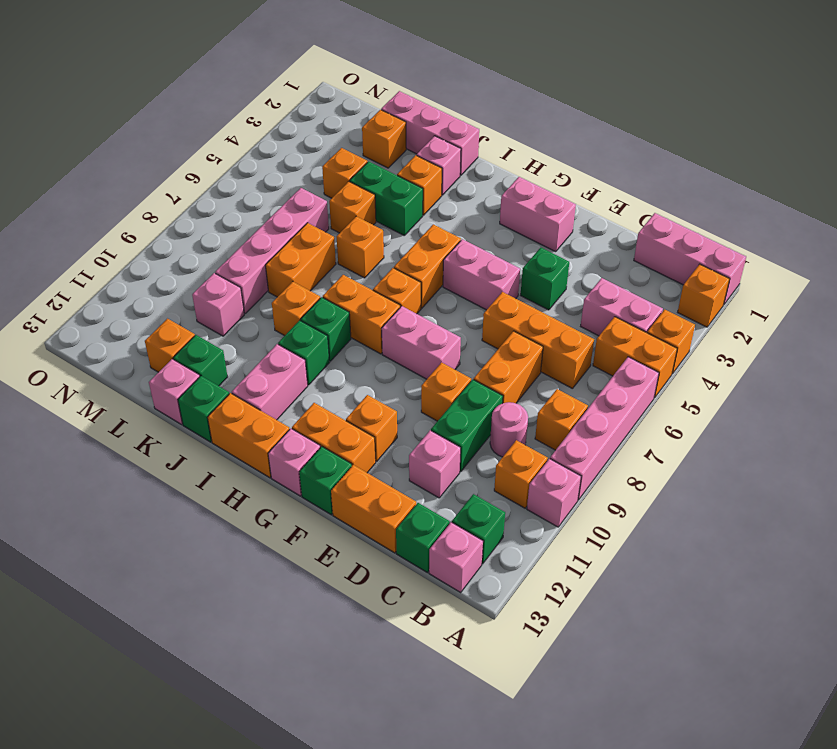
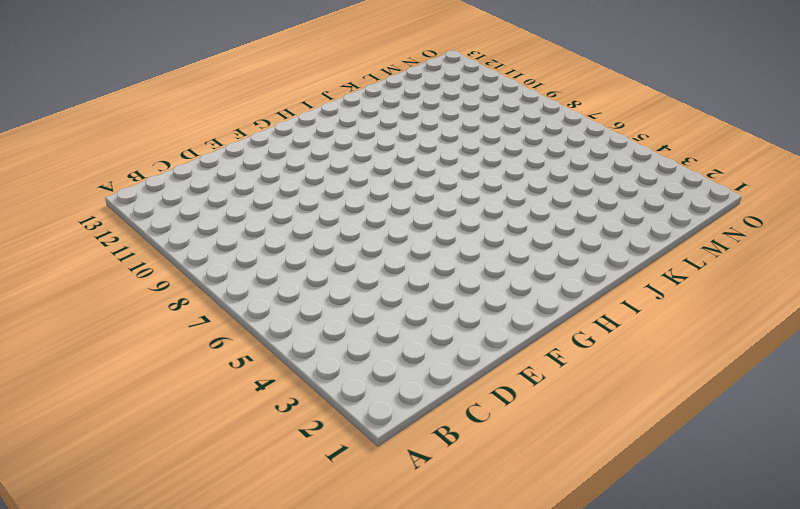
none -> pink brick A1:C1 level 1
none -> orange brick A2 level 1
none -> orange brick A4 level 1
none -> orange brick A5:B5 level 1

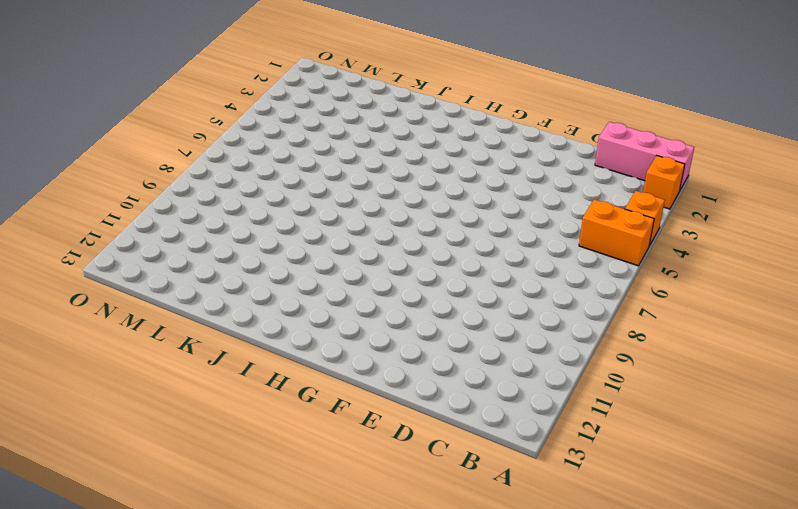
none -> pink brick A6:A9 level 1
none -> pink brick A10 level 1
none -> pink brick B4:C4 level 1
none -> orange brick B8 level 1

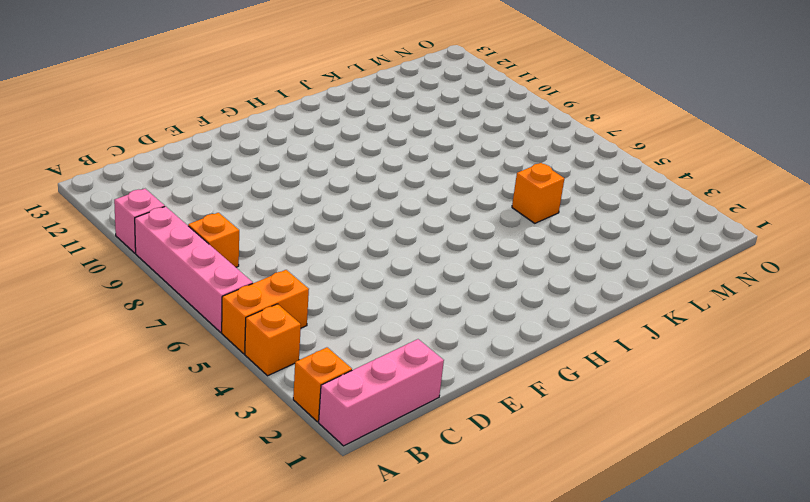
none -> pink brick B4:C4 level 1
none -> orange brick B10 level 1
none -> green brick B12 level 1
none -> pink brick B13 level 1

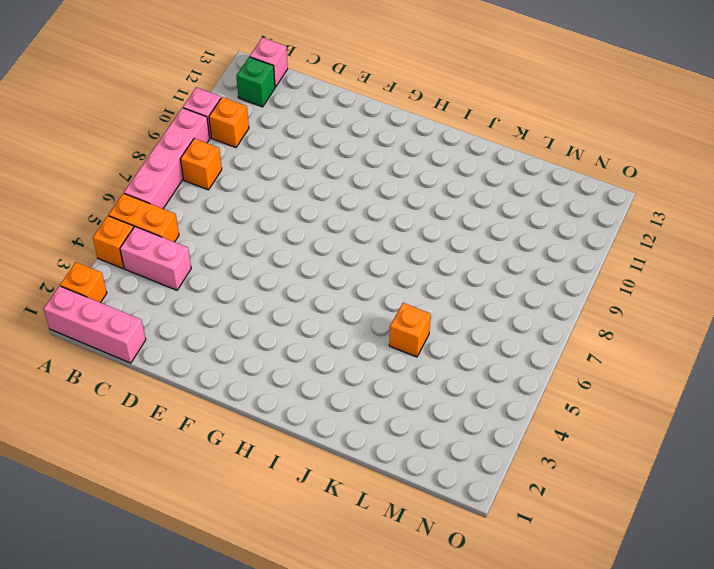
none -> orange brick C6:E6 level 1
none -> pink round brick C9 level 1
none -> green brick C13 level 1
none -> orange brick D7:D8 level 1

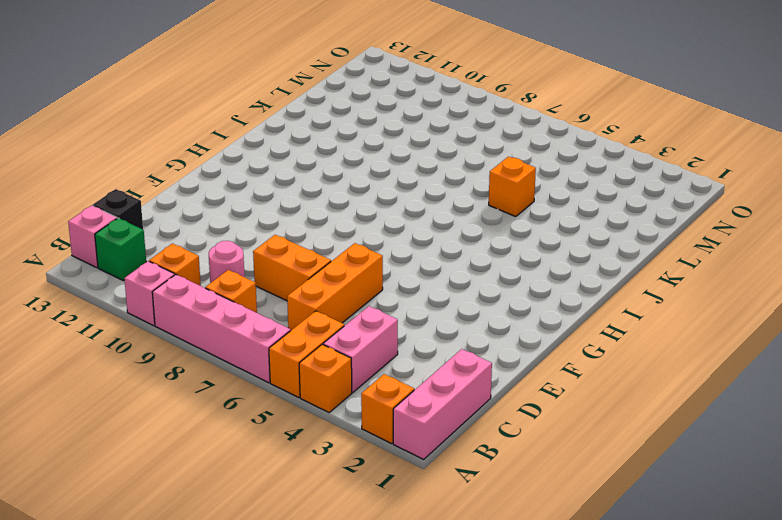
black brick C13 level 1 -> green brick C13 level 1
none -> green brick D9:D10 level 1
none -> pink brick D11 level 1
none -> orange brick D13:E13 level 1
none -> green brick E4 level 1

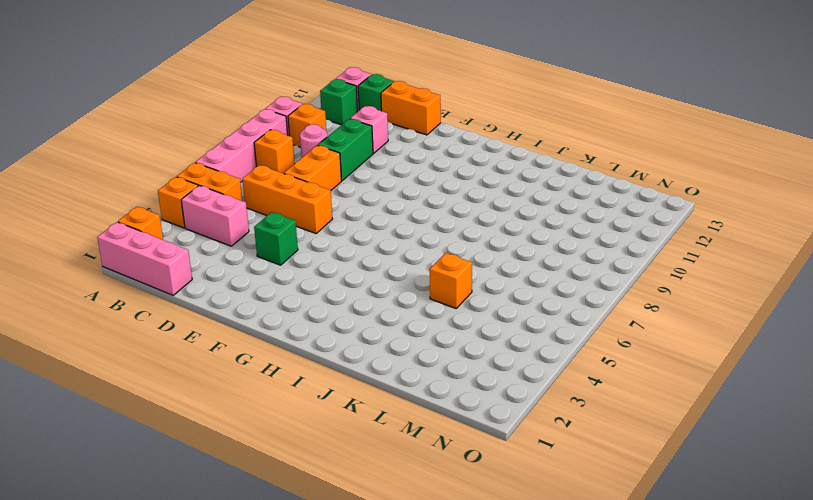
none -> orange brick E9 level 1
none -> pink brick F2:G2 level 1
none -> pink brick F5:G5 level 1
none -> pink brick F8:G8 level 1

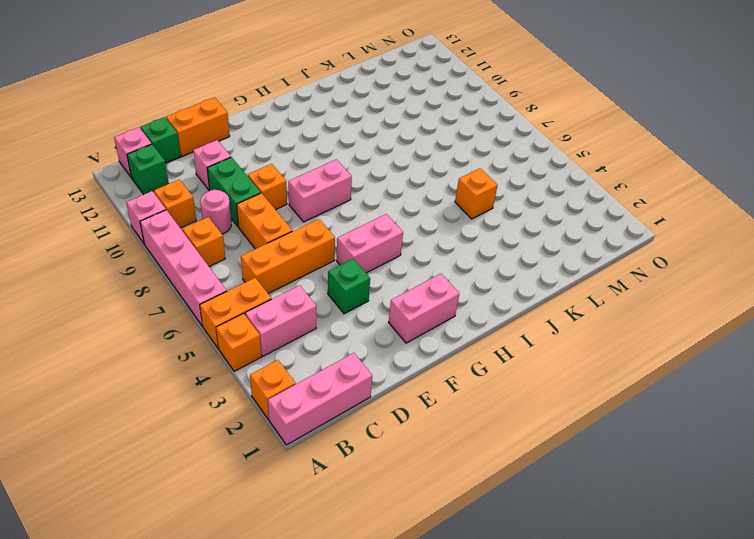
none -> orange brick F11 level 1
none -> orange brick F12:G12 level 1
none -> green brick F13 level 1
none -> pink brick G13 level 1

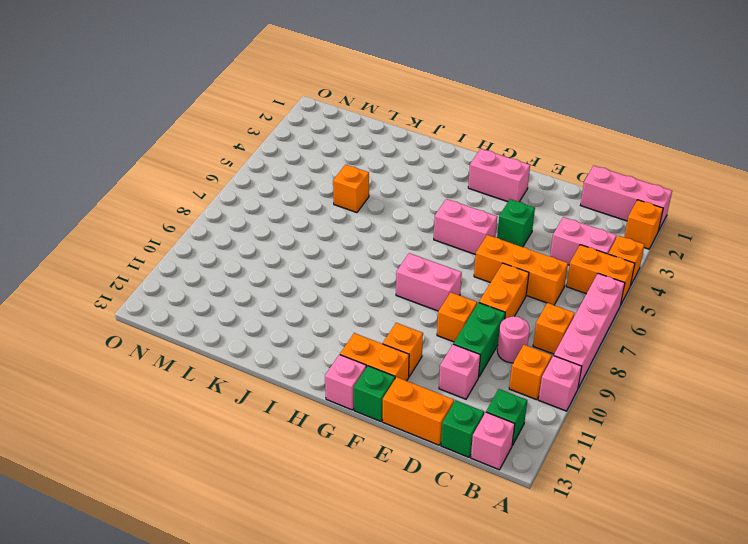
none -> orange brick H5:H6 level 1
none -> orange brick H7 level 1
none -> orange brick H8:I8 level 1
none -> orange brick H13:I13 level 1

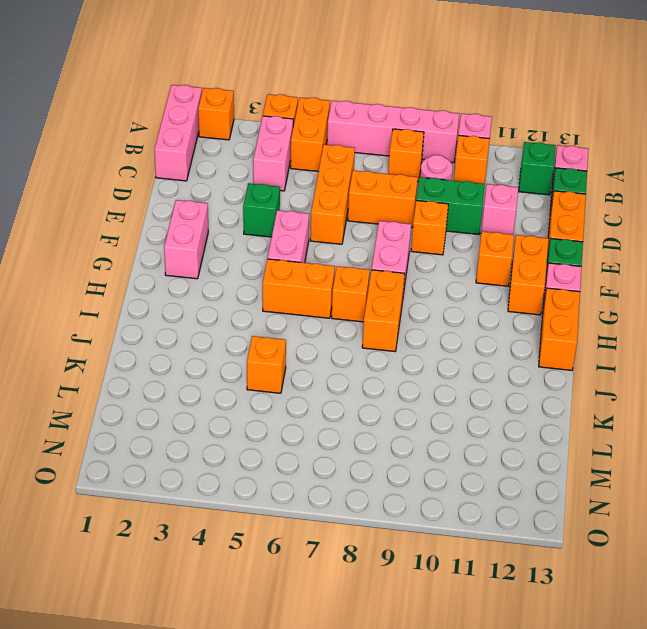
none -> green brick I9 level 1
none -> green brick I10 level 1
none -> pink brick I11:I12 level 1
none -> pink brick J1:L1 level 1

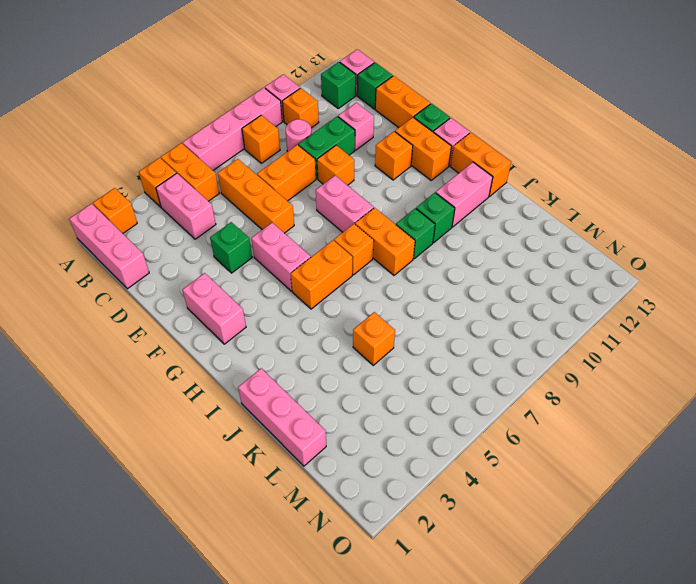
none -> pink brick J2 level 1
none -> orange brick J3 level 1
none -> green brick J4:K4 level 1
none -> orange brick J6 level 1

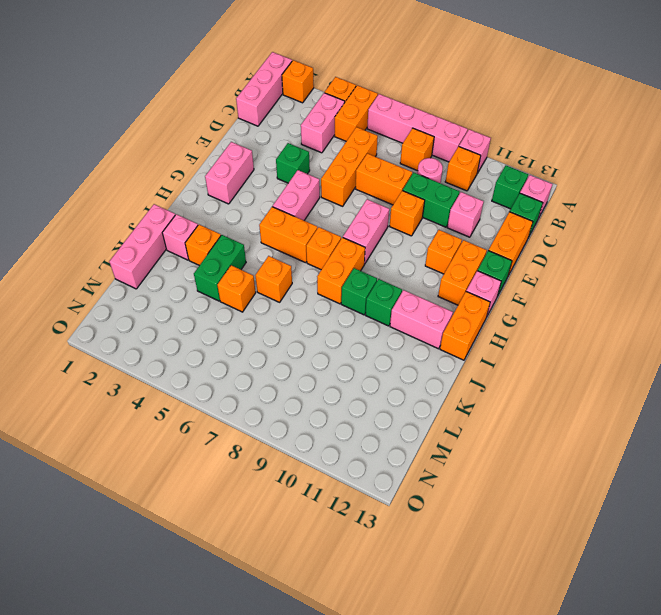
none -> orange brick J9 level 1
none -> green brick J13 level 1
none -> orange brick K7:K8 level 1
none -> green brick K12 level 1

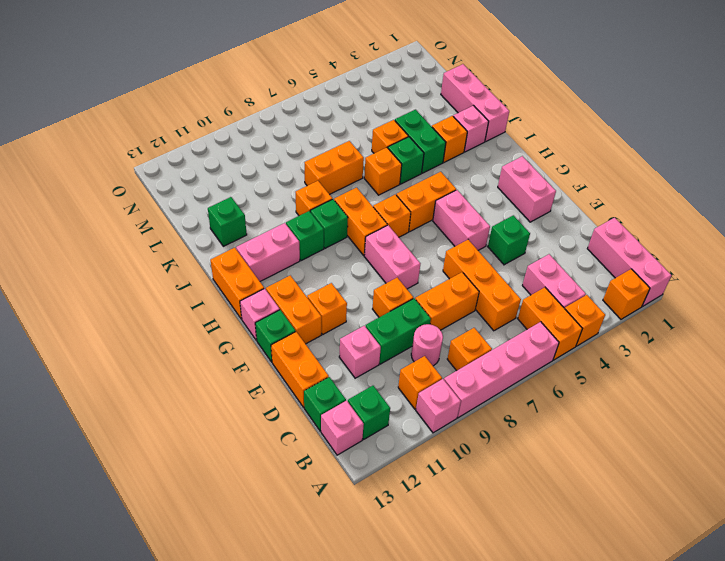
green brick J5 level 1 -> green brick J13 level 1
none -> pink brick K13 level 1
none -> orange brick L2 level 1
none -> orange brick L4 level 1
none -> pink brick L6:L9 level 1

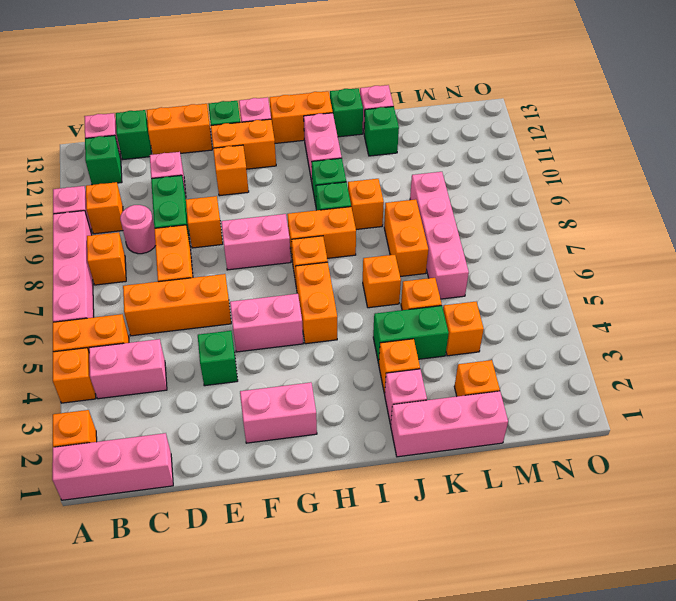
none -> pink brick L10 level 1
none -> orange brick L12 level 1

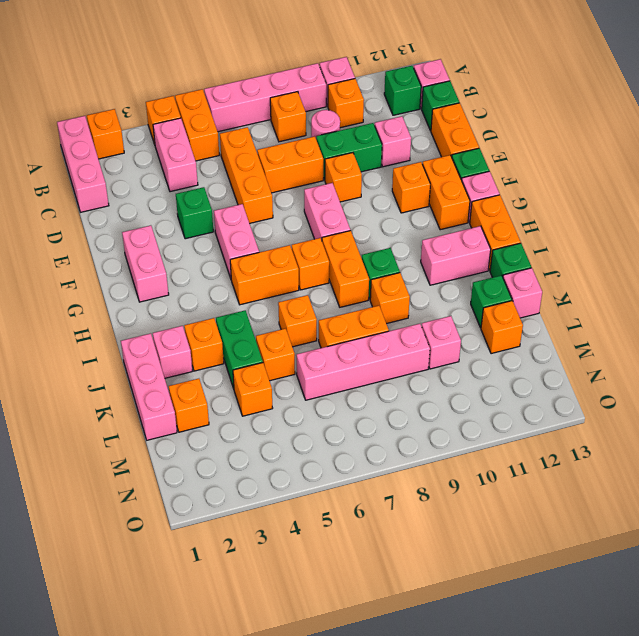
none -> green brick I10 level 1

